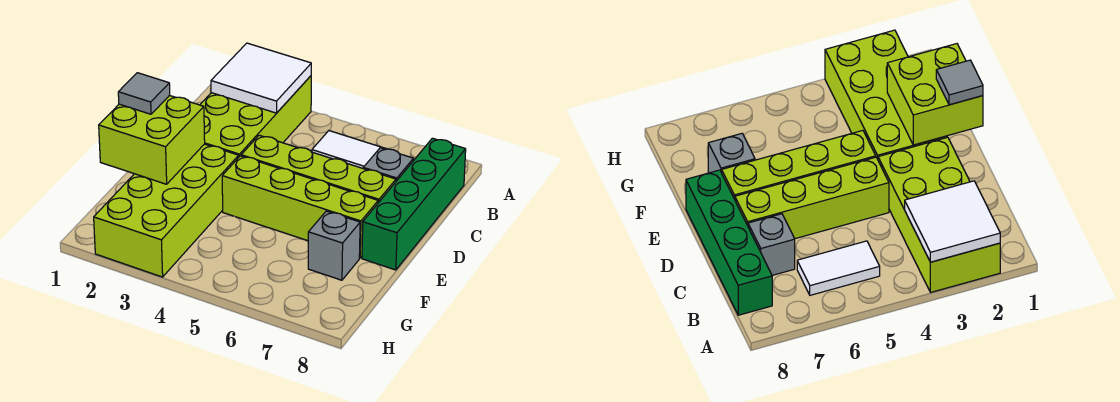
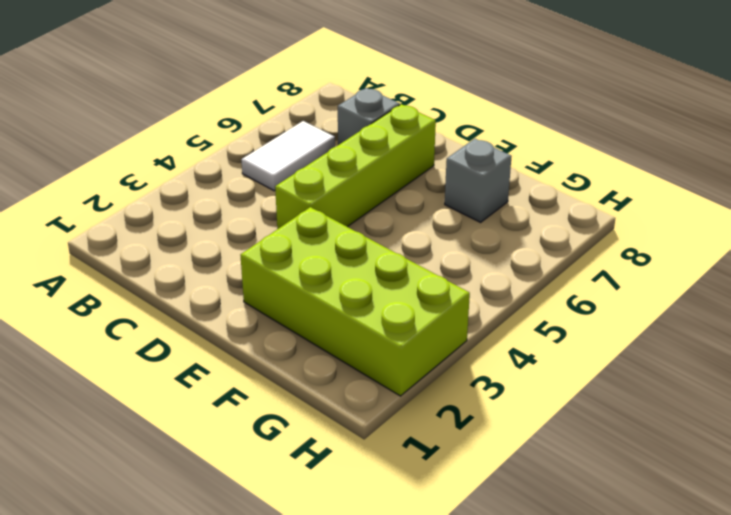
none -> lime brick A2:D3 level 1
none -> green brick B8:E8 level 1

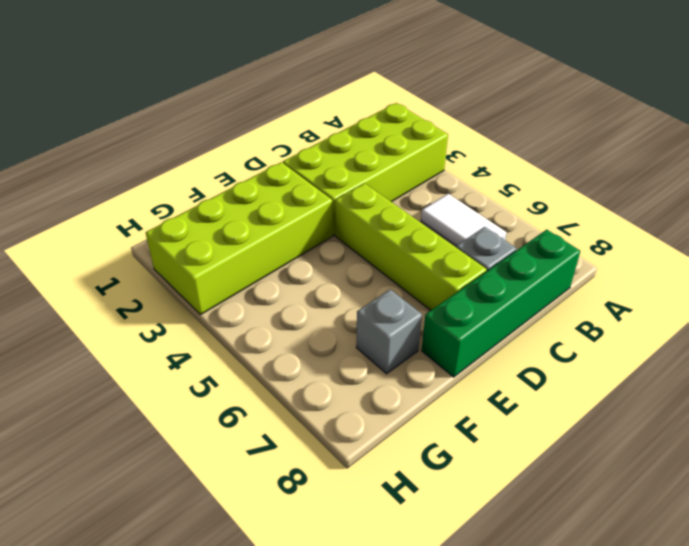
none -> lime brick E4:E7 level 1
none -> white tile A2:B3 level 2

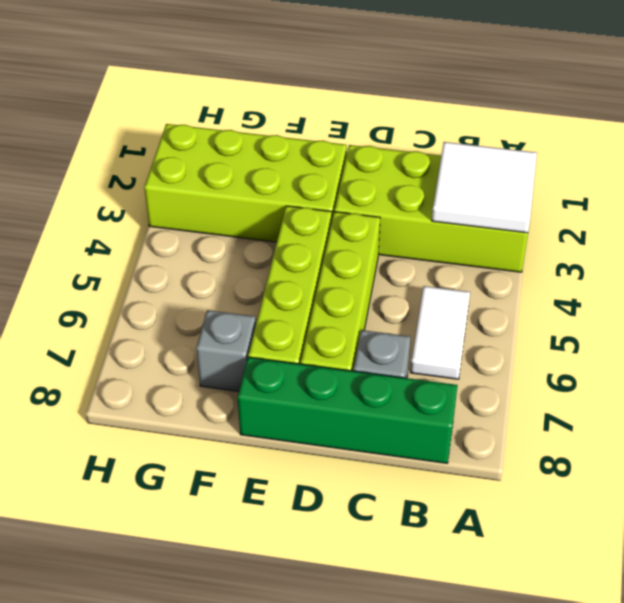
none -> lime brick E1:F2 level 2
none -> grey tile E1 level 3

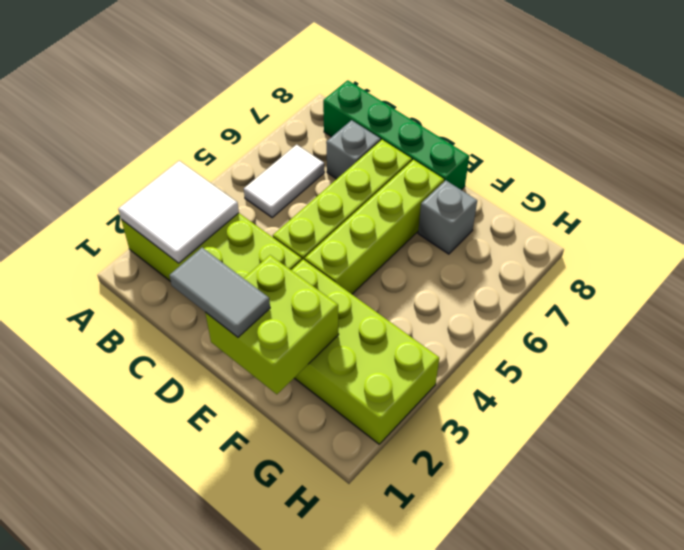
grey tile D1:E1 level 3 -> grey tile E1 level 3

